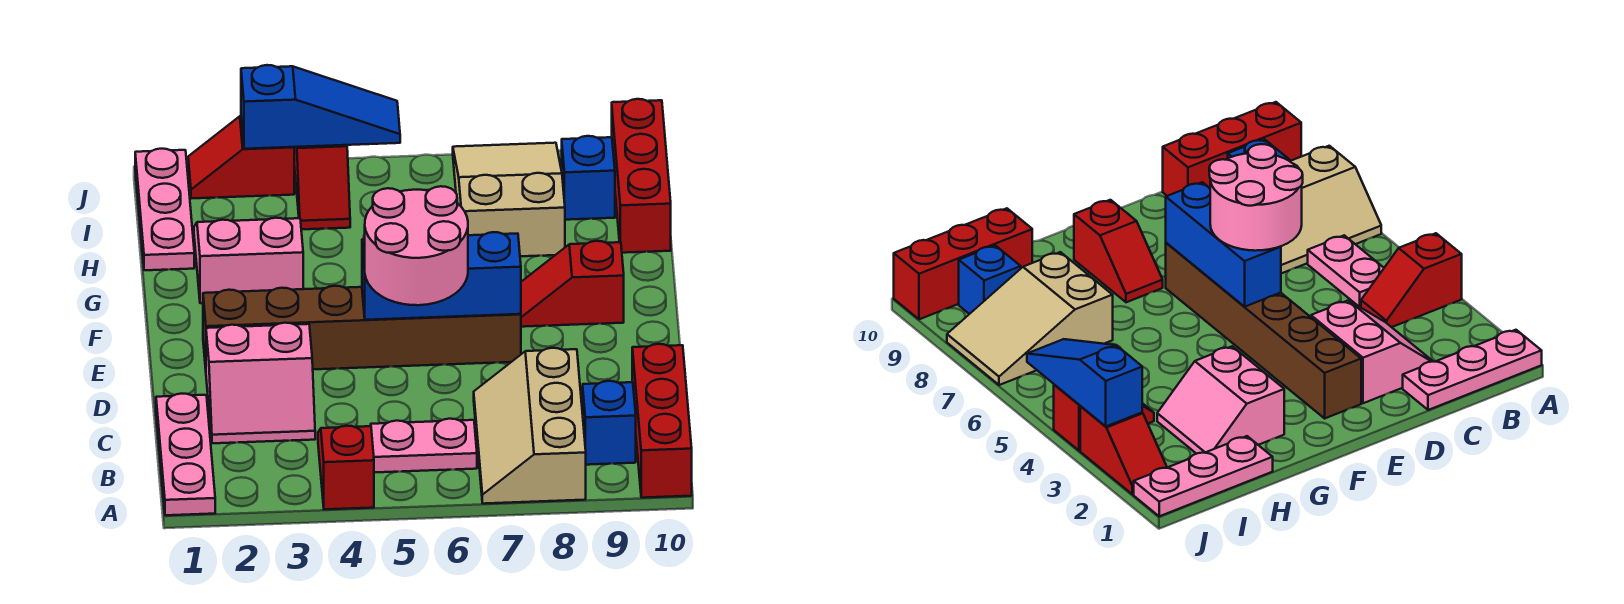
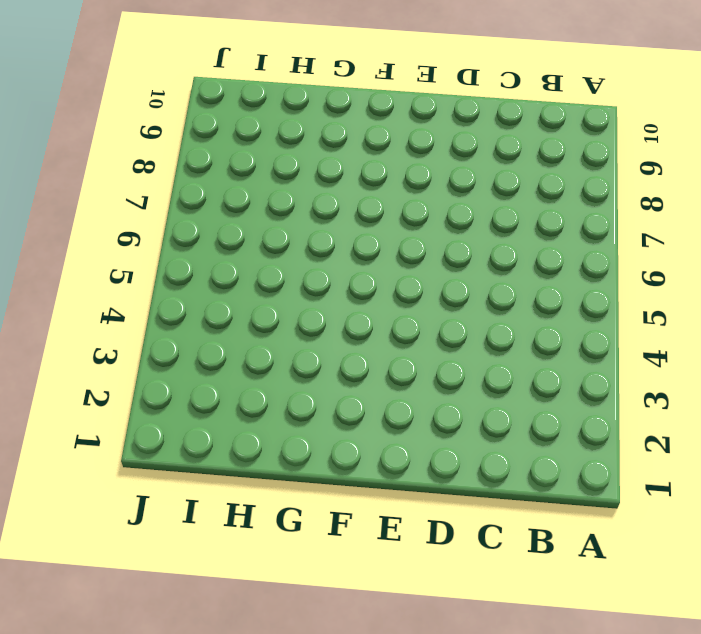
none -> pink plate A1:C1 level 1
none -> red slope A4:B4 level 1 top A
none -> tan slope A7:C8 level 1 top 8

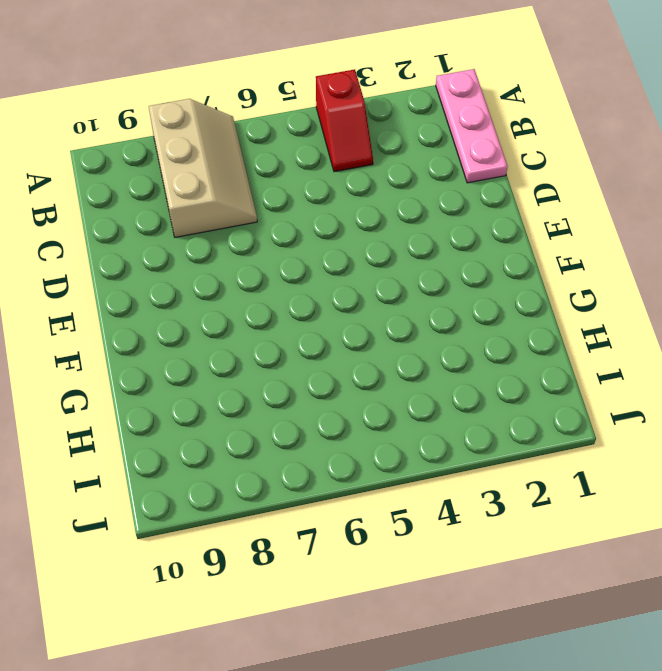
none -> red brick A10:C10 level 1
none -> pink plate B5:B6 level 1
none -> blue brick B9 level 1

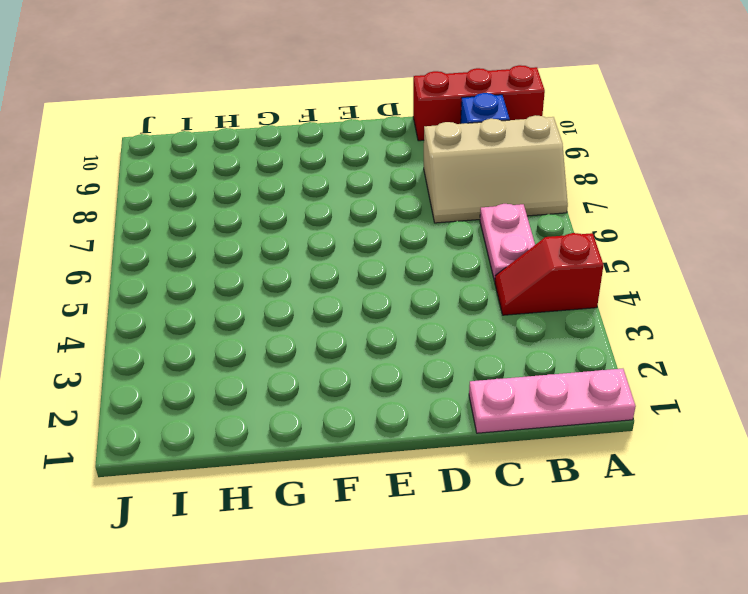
none -> pink slope C2:D3 level 1 top D
none -> brown brick E2:E7 level 1
none -> red slope F8:F9 level 1 top 9

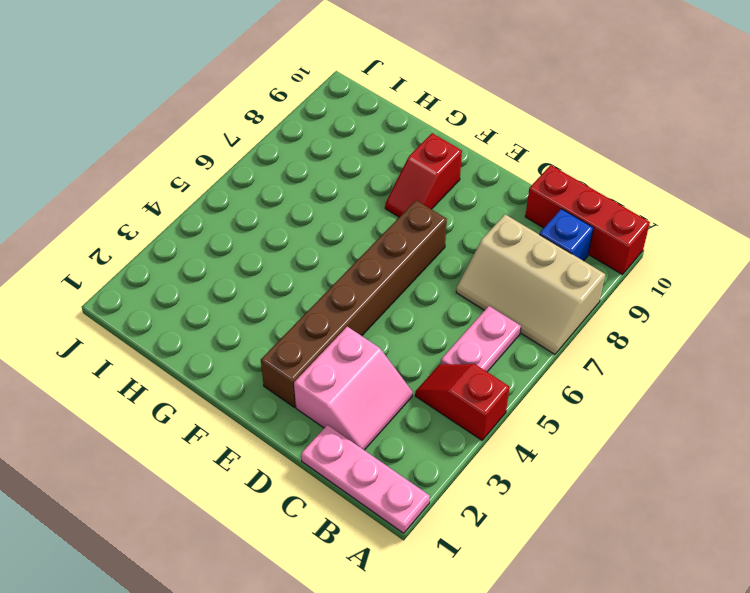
none -> pink slope G2:H3 level 1 top G
none -> pink plate H1:J1 level 1
none -> tan slope H7:J8 level 1 top H

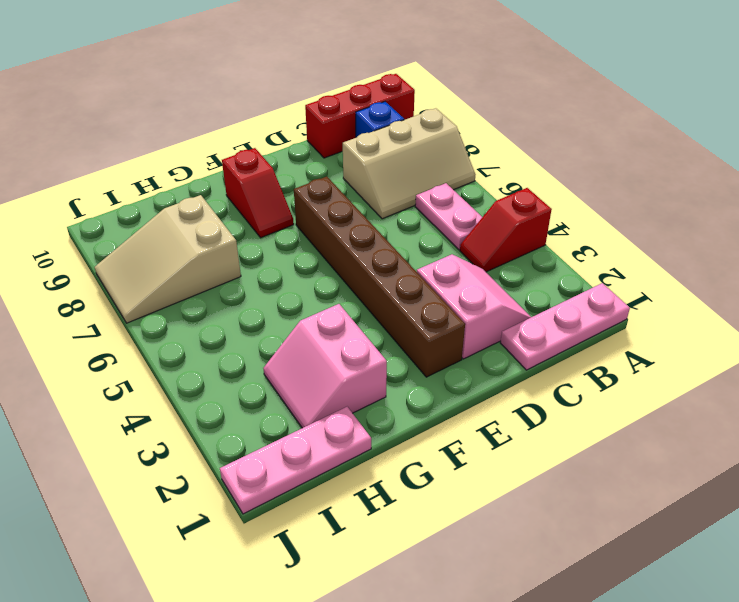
none -> red brick H10:J10 level 1
none -> red slope I4:J4 level 1 top J
none -> blue brick I9 level 1

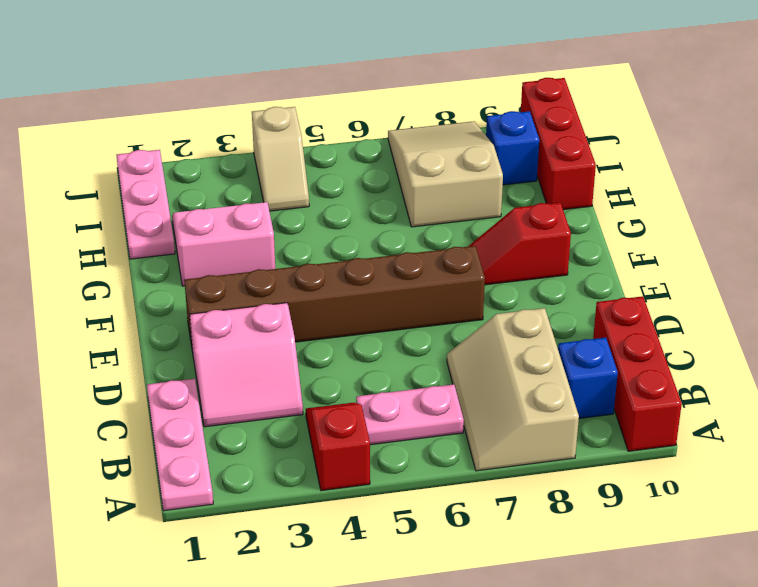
tan slope I4:J4 level 1 top J -> red slope I4:J4 level 1 top J
none -> red slope J2:J3 level 1 top 3
none -> blue brick E5:E7 level 2
none -> blue slope J3:J5 level 2 top 3

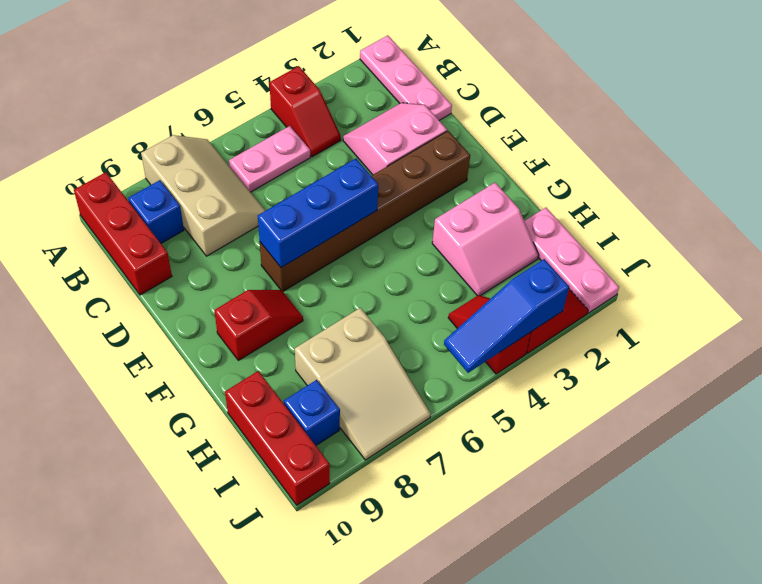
none -> pink round brick D5:E6 level 3

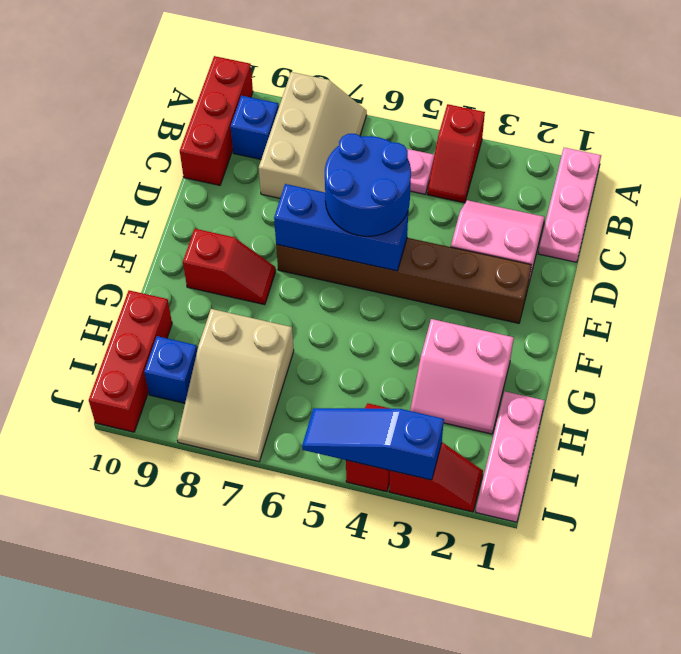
blue round brick D5:E6 level 3 -> pink round brick D5:E6 level 3

